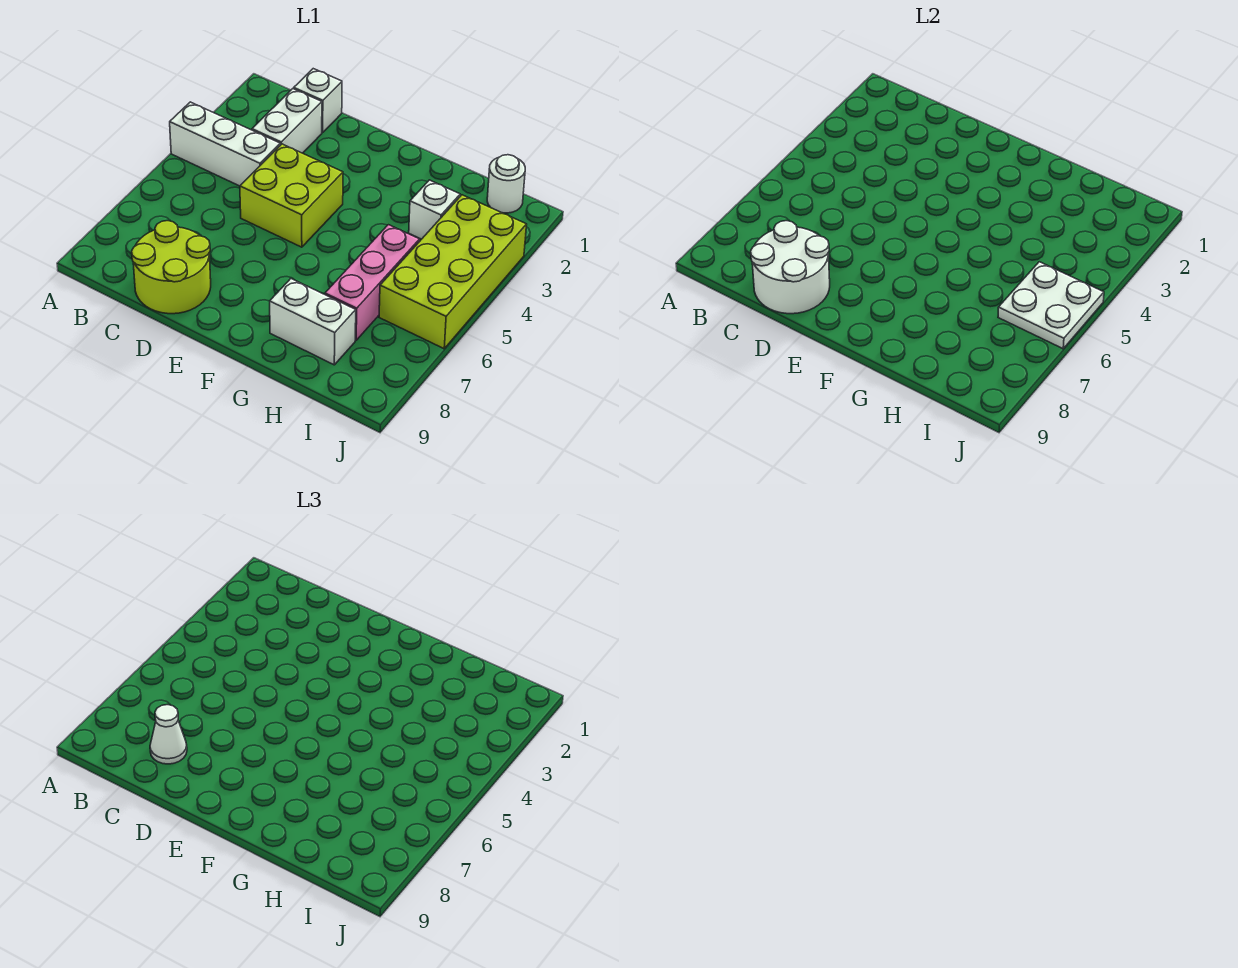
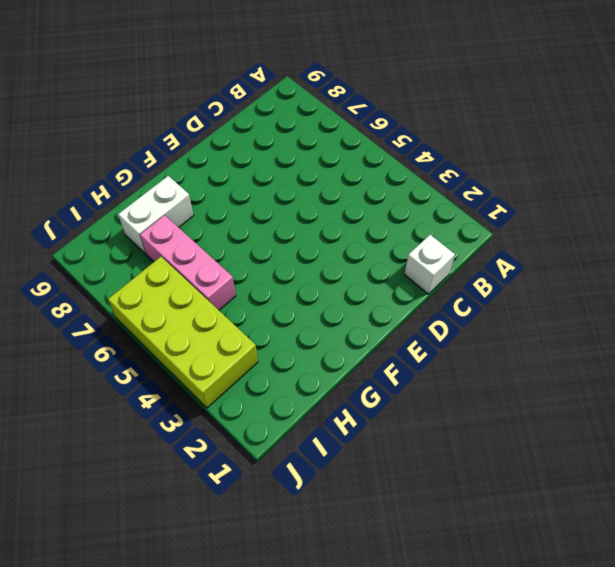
none -> white brick A4:C4 level 1
none -> white brick C2:C3 level 1
none -> lime round brick C8:D9 level 1

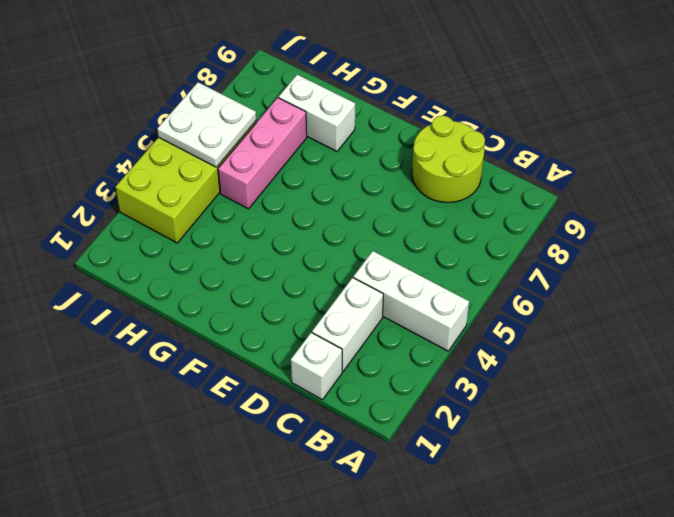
none -> lime brick D4:E5 level 1
none -> white brick H3 level 1
none -> white round brick I1 level 1

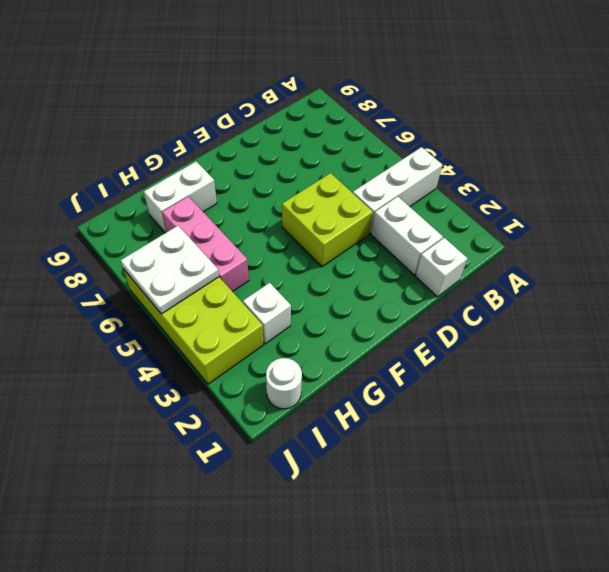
none -> lime round brick C8:D9 level 1
none -> white round brick C8:D9 level 2
none -> white cone C8 level 3

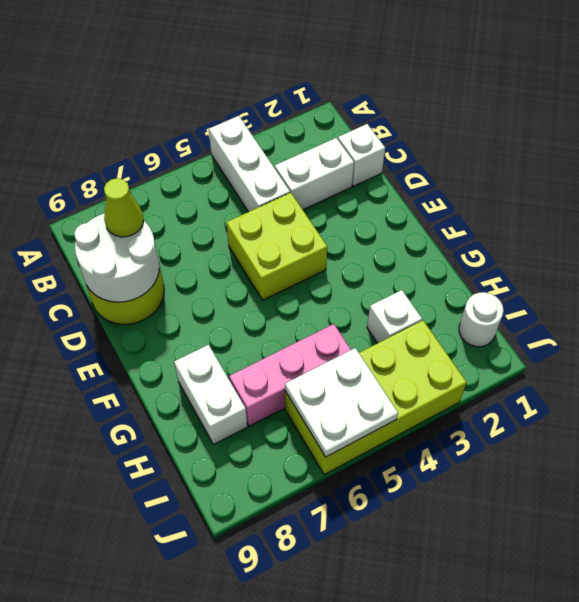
lime cone C8 level 3 -> white cone C8 level 3

